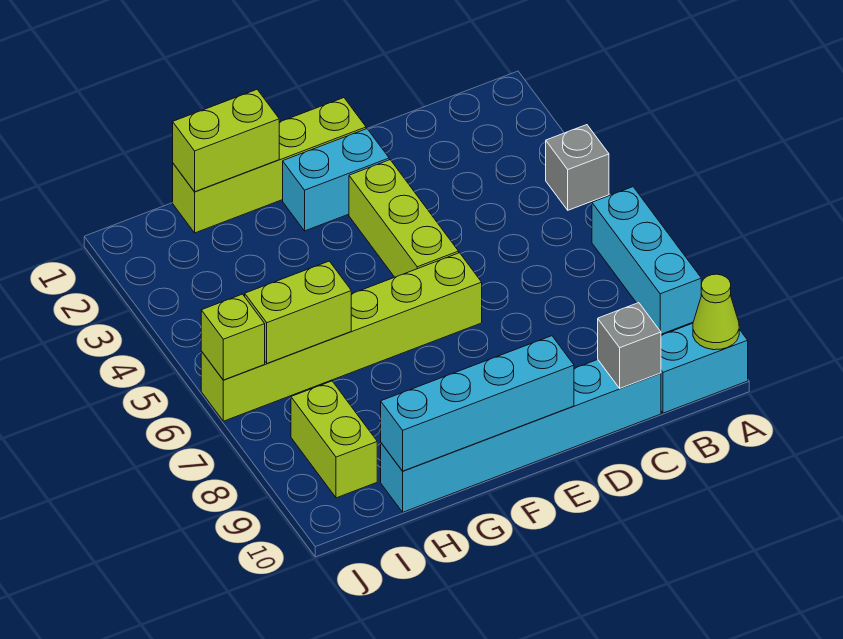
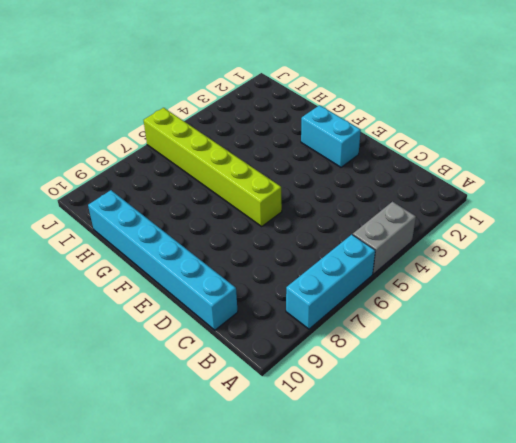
grey brick A4:A5 level 1 -> grey brick A4 level 1
none -> cyan brick A10:B10 level 1
none -> lime brick E1:H1 level 1
none -> lime brick E3:E5 level 1

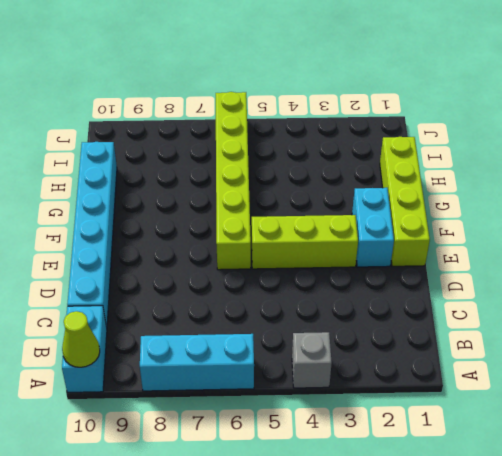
none -> lime brick I8:I9 level 1
none -> grey brick C10 level 2
none -> cyan brick E10:H10 level 2

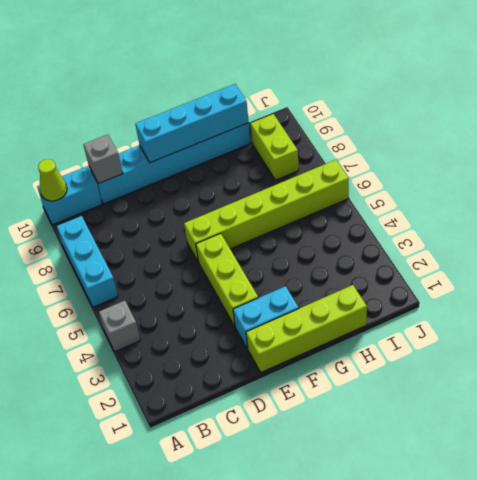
none -> lime brick G1:H1 level 2
none -> lime brick H6:I6 level 2
none -> lime brick J6 level 2

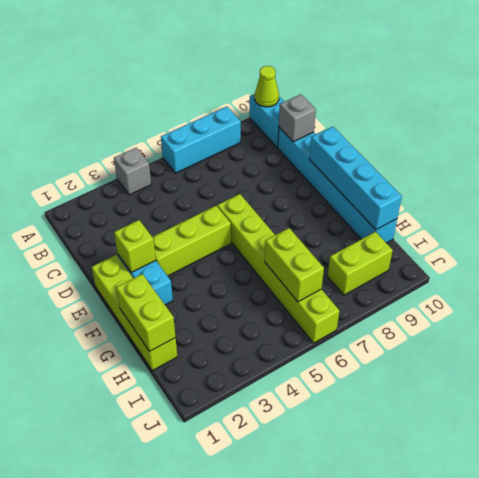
lime brick E2 level 2 -> lime brick J6 level 2

